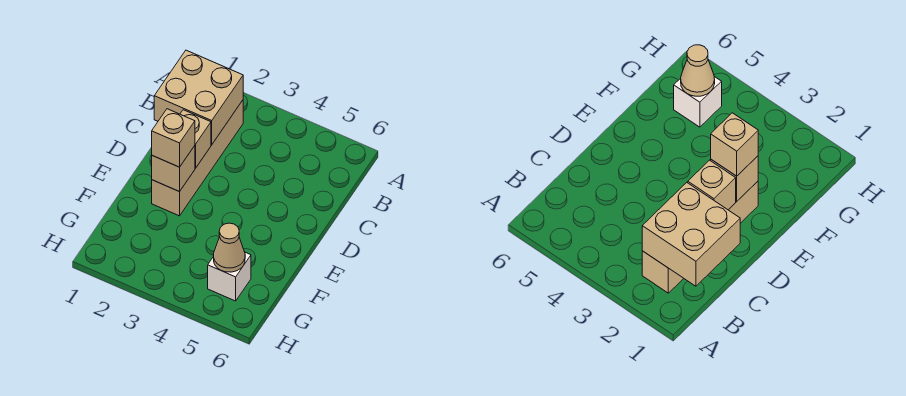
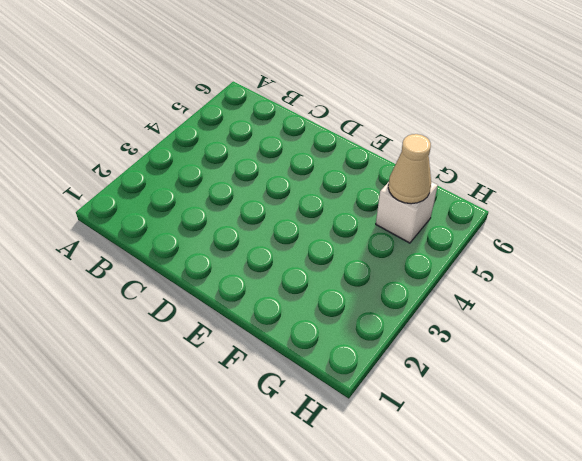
none -> tan brick B2:E2 level 1
none -> tan brick B1:C2 level 2

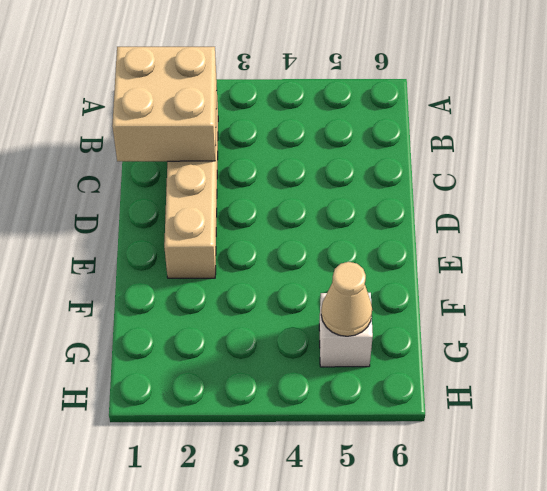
none -> tan brick D2 level 2
none -> tan brick E2 level 2

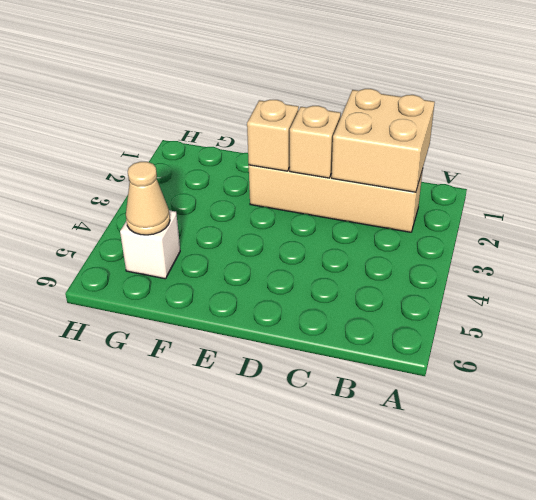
none -> tan brick E2 level 3

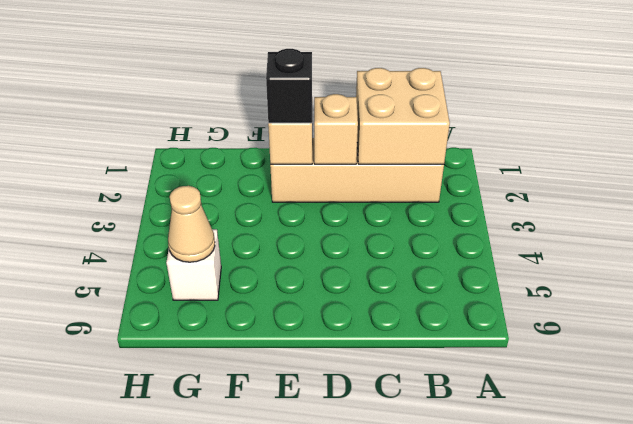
black brick E2 level 3 -> tan brick E2 level 3

